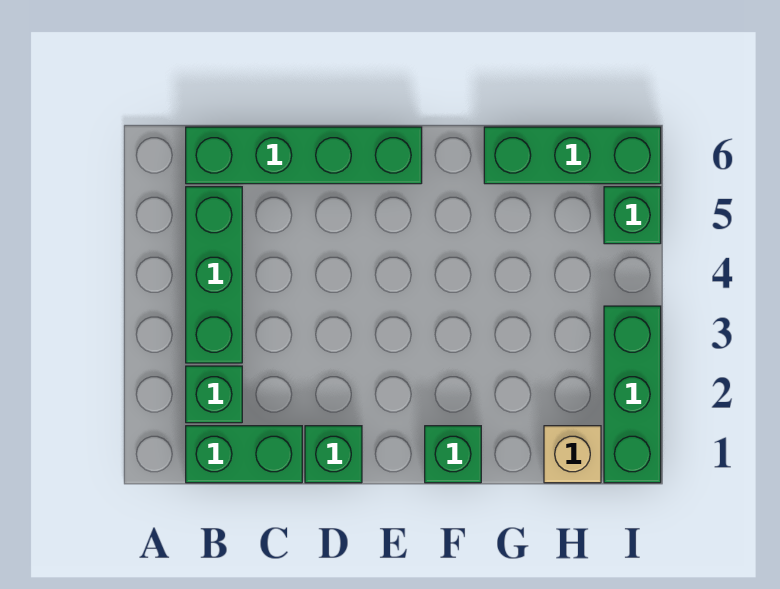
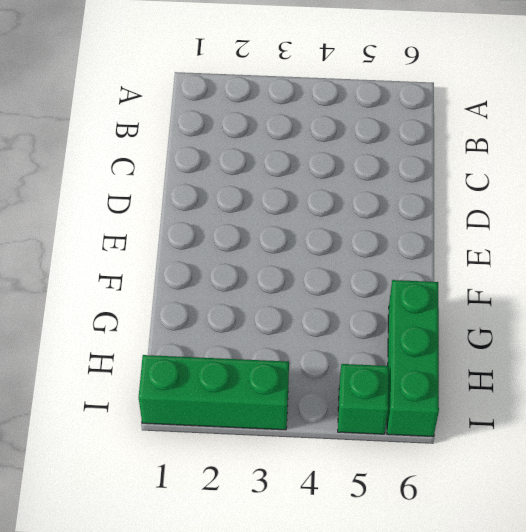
none -> green brick B1:C1 level 1
none -> green brick B2 level 1

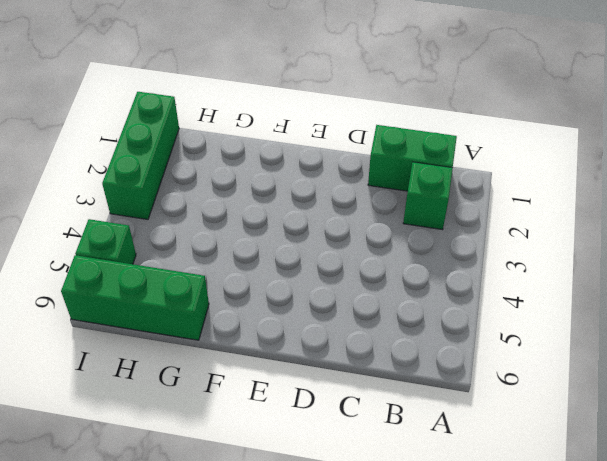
none -> green brick B3:B5 level 1
none -> green brick B6:E6 level 1

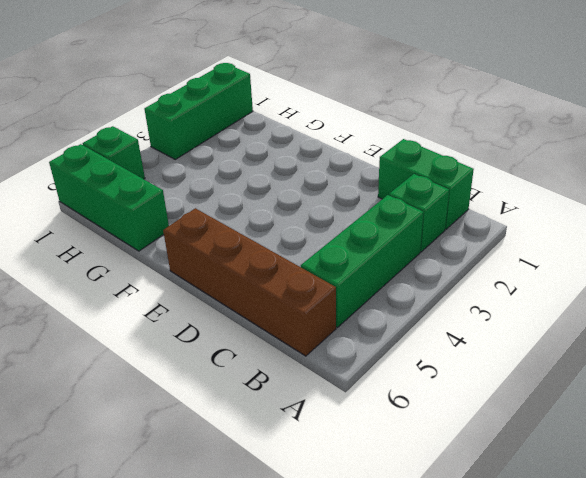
brown brick B6:E6 level 1 -> green brick B6:E6 level 1
none -> green brick D1 level 1
none -> green brick F1 level 1

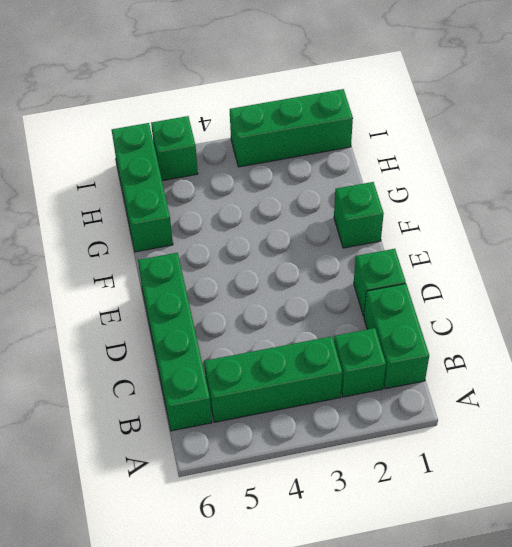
none -> tan brick H1 level 1

